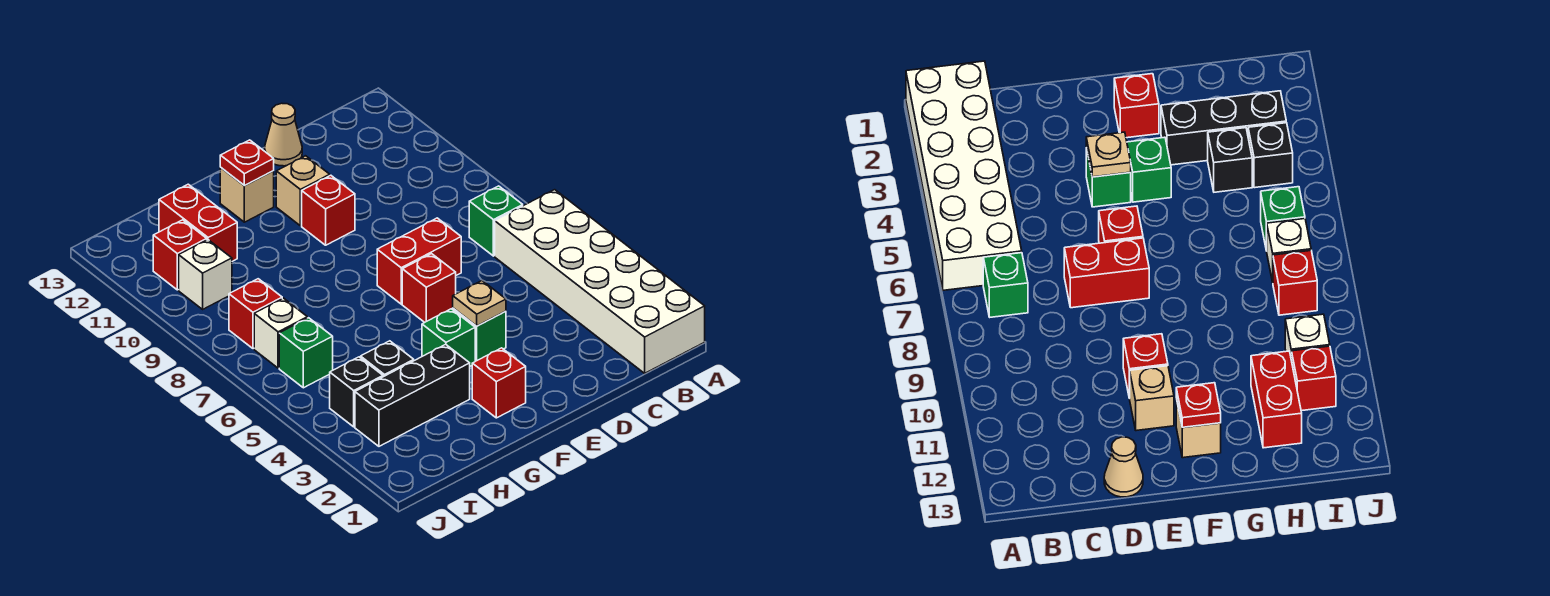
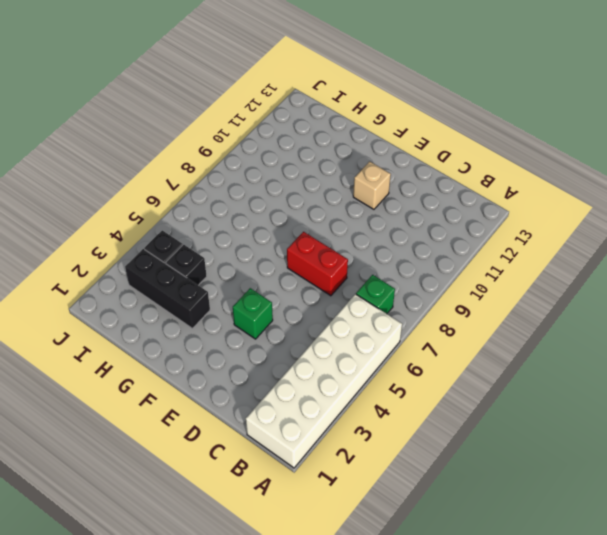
none -> tan cone D13 level 1
none -> red brick E6 level 1
none -> red brick E10 level 1

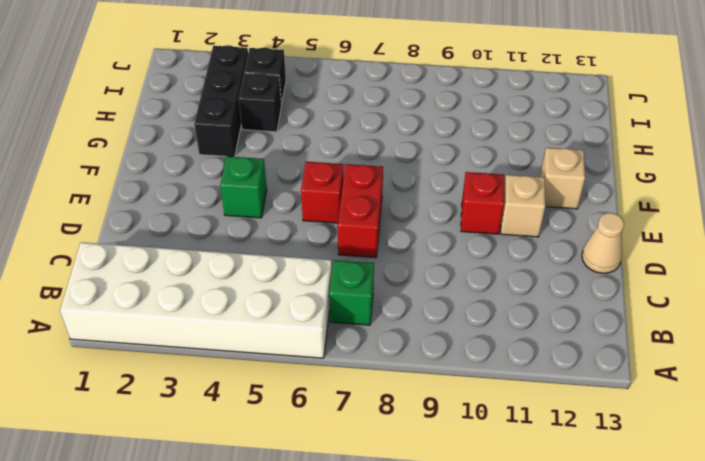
none -> red brick F2 level 1
none -> green brick F4 level 1
none -> red brick H11:H12 level 1

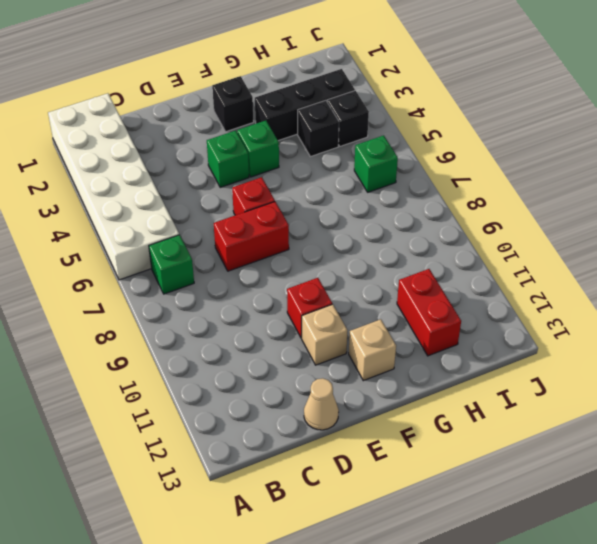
black brick F2 level 1 -> red brick F2 level 1
none -> white brick I7 level 1
none -> red brick I8 level 1
none -> white brick I10 level 1

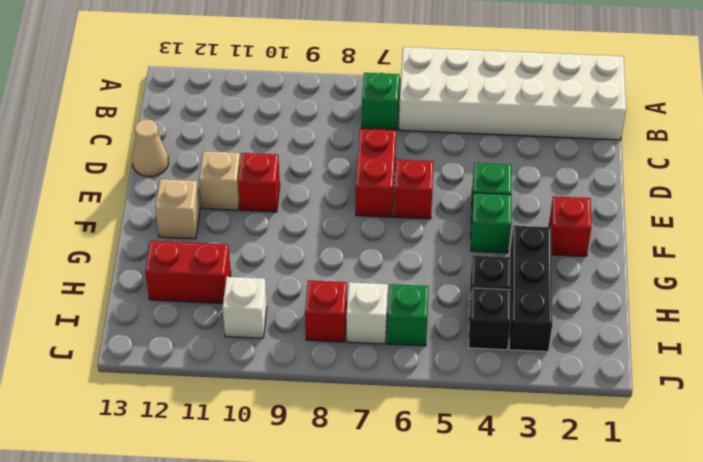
none -> red brick I11 level 1
none -> tan plate E4 level 2
none -> red plate F12 level 2

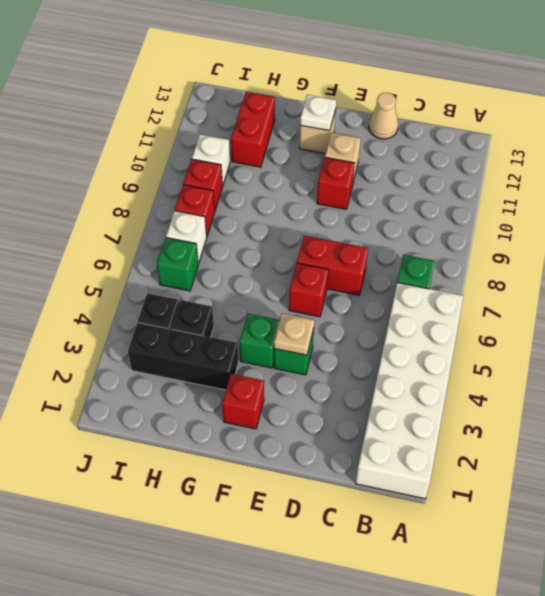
white plate F12 level 2 -> red plate F12 level 2
red brick I9 level 1 -> red brick I11 level 1

